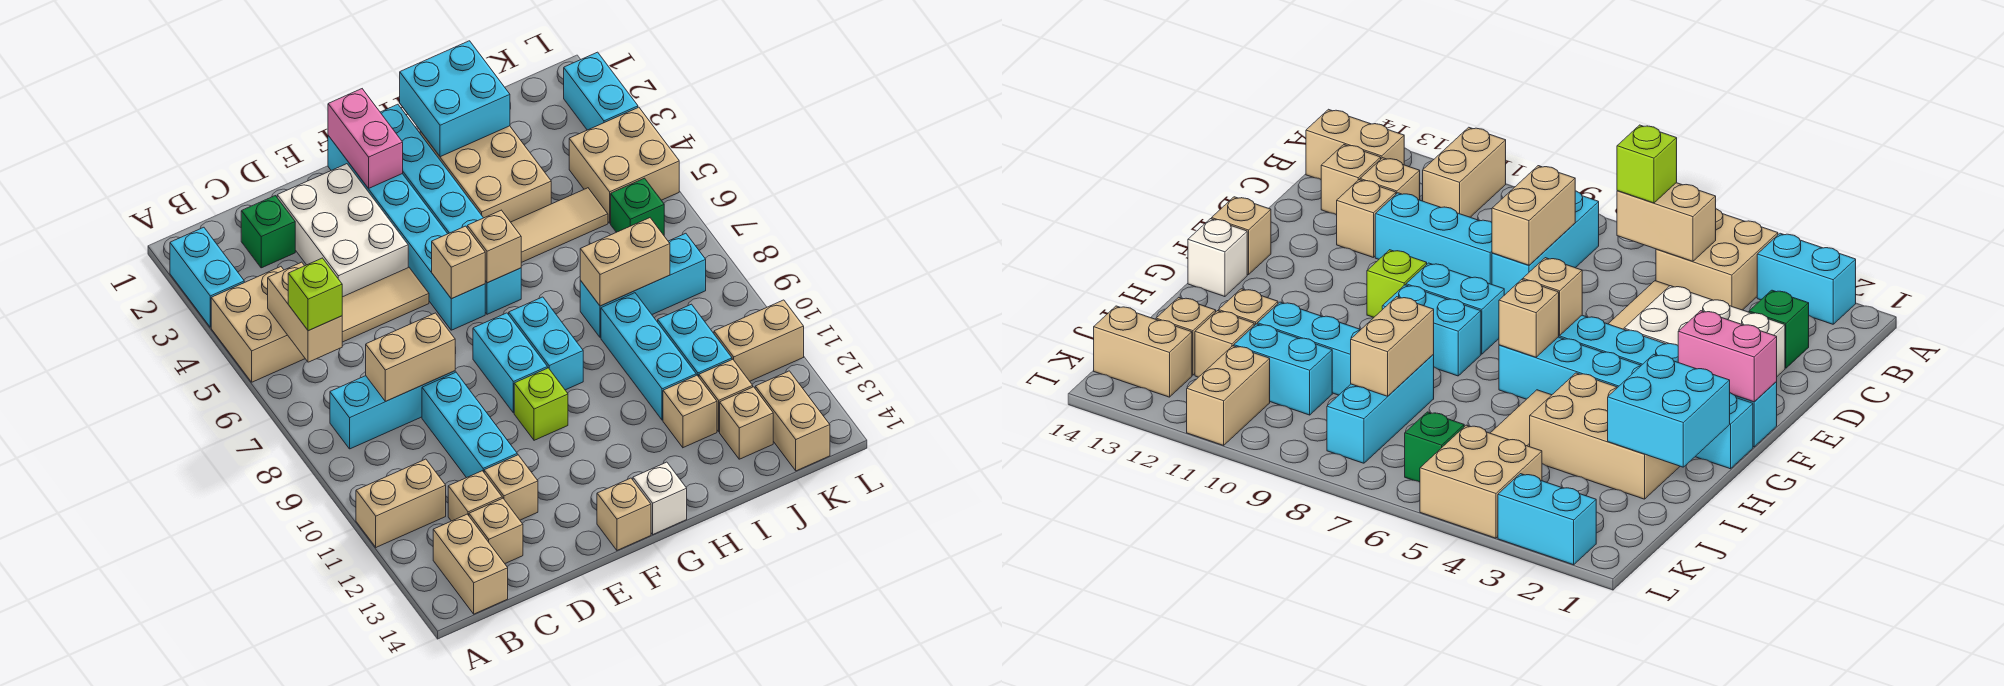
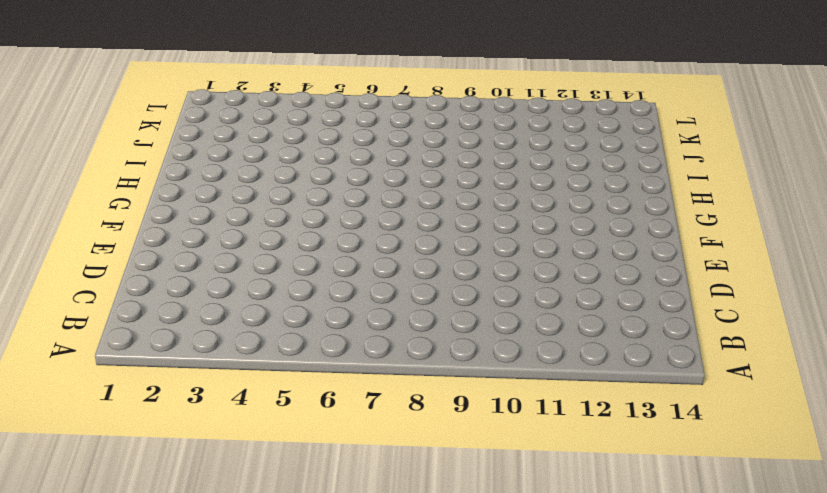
none -> cyan brick A2:A3 level 1
none -> tan brick A4:B5 level 1
none -> tan brick A11:B11 level 1
none -> cyan brick B8:D8 level 1

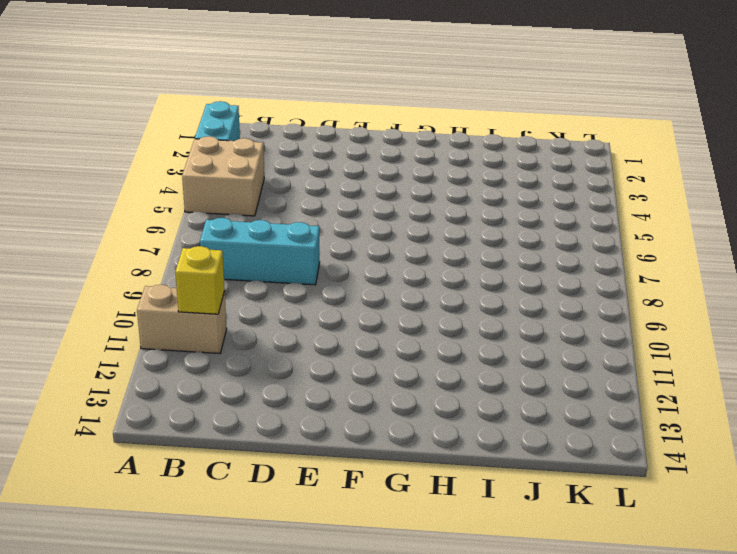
yellow brick B11 level 2 -> none
none -> tan brick B13:B14 level 1
none -> green brick C2 level 1
none -> tan tile C5:E5 level 1
none -> tan brick C12 level 1

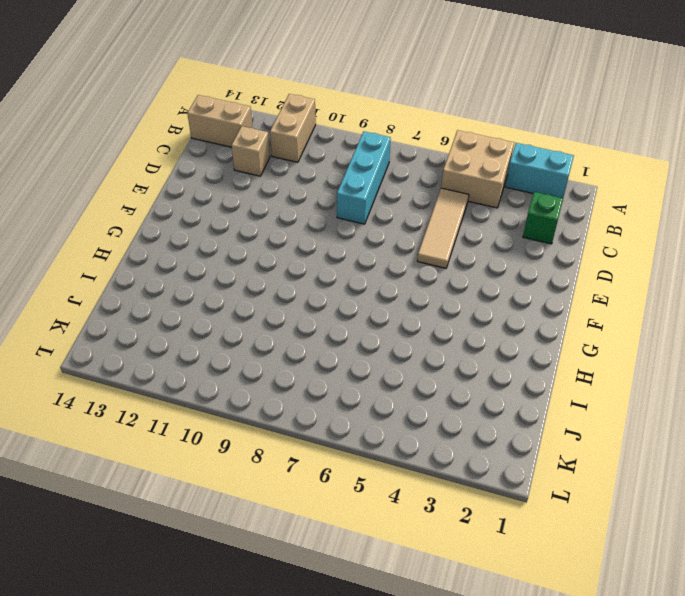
none -> tan brick C13 level 1
none -> white brick D2:E4 level 1
none -> cyan brick D9:D11 level 1
none -> tan brick D12 level 1

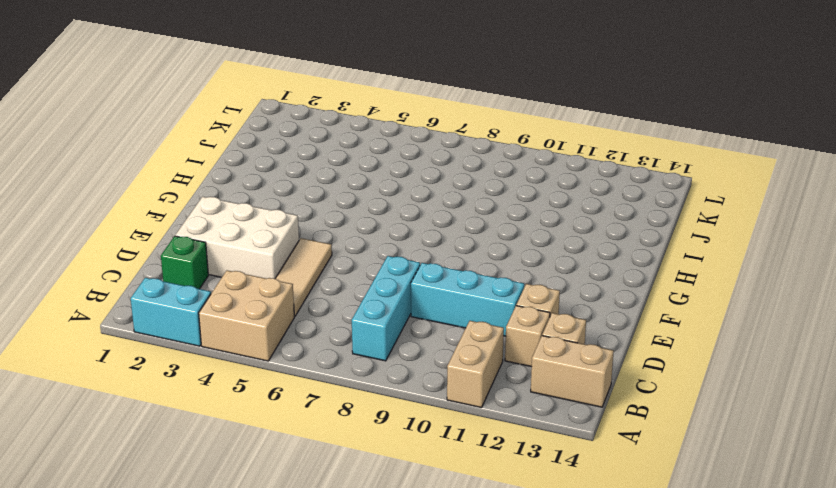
none -> cyan brick F1:F6 level 1
none -> cyan brick F8:F9 level 1
none -> lime brick F10 level 1
none -> tan brick F14 level 1

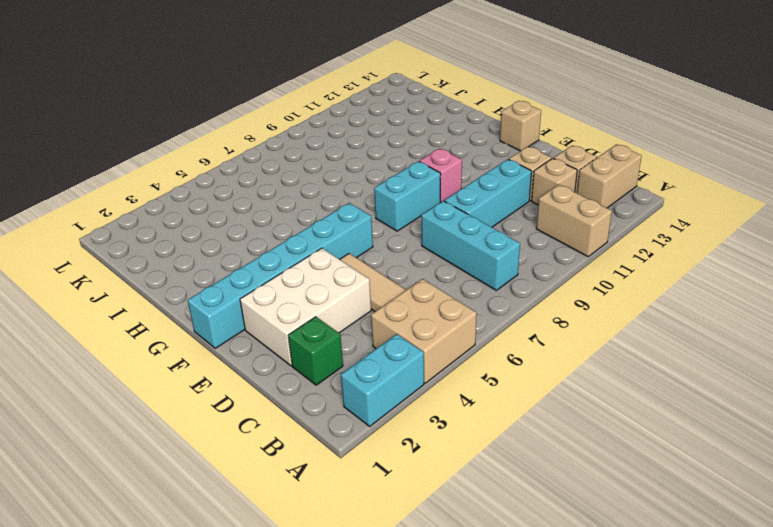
pink brick F10 level 1 -> lime brick F10 level 1
none -> cyan brick G1:G6 level 1
none -> cyan brick G8:G9 level 1
none -> white brick G14 level 1
none -> tan brick H2:I4 level 1

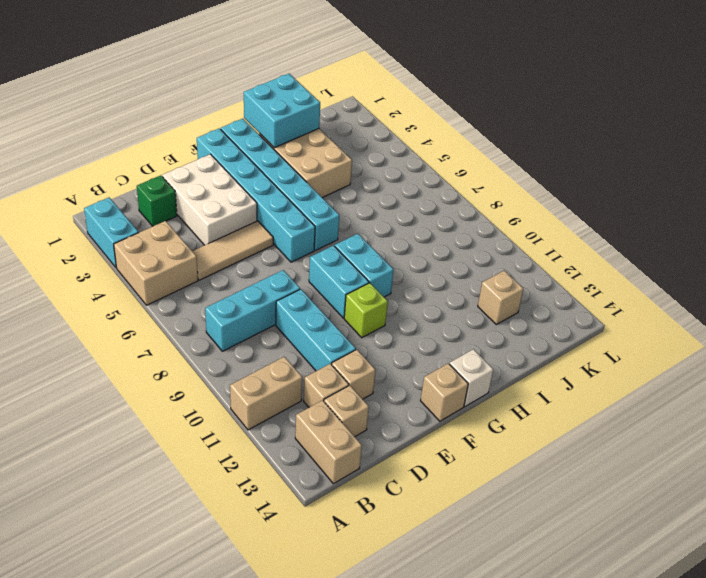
none -> tan tile H5:J5 level 1
none -> cyan brick I8:K8 level 1
none -> cyan brick I9:I11 level 1
none -> tan brick I12 level 1

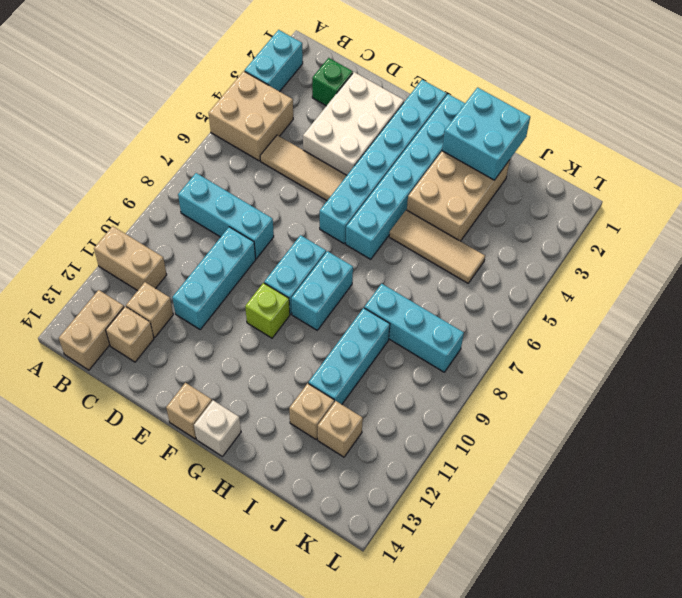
none -> tan brick D12 level 1
none -> cyan brick J10:J11 level 1
none -> tan brick J13 level 1
none -> tan brick K4:L5 level 1

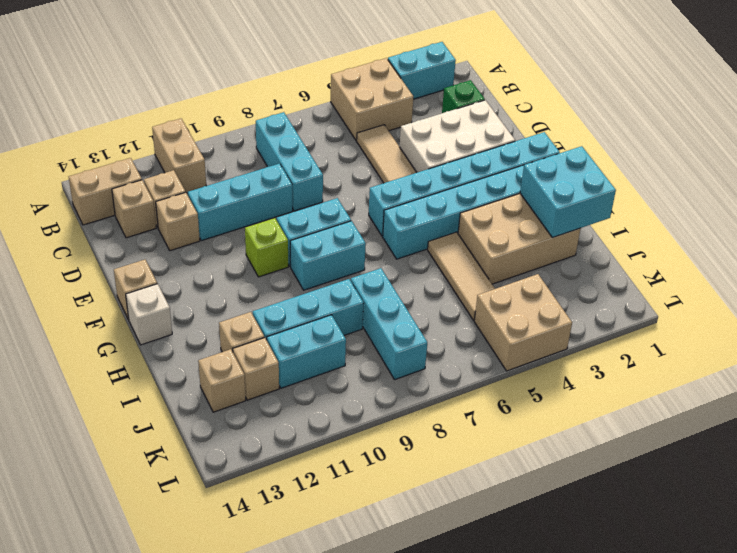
none -> green brick K6 level 1
none -> tan brick K11:L11 level 1
none -> tan brick K13:K14 level 1
none -> cyan brick L2:L3 level 1

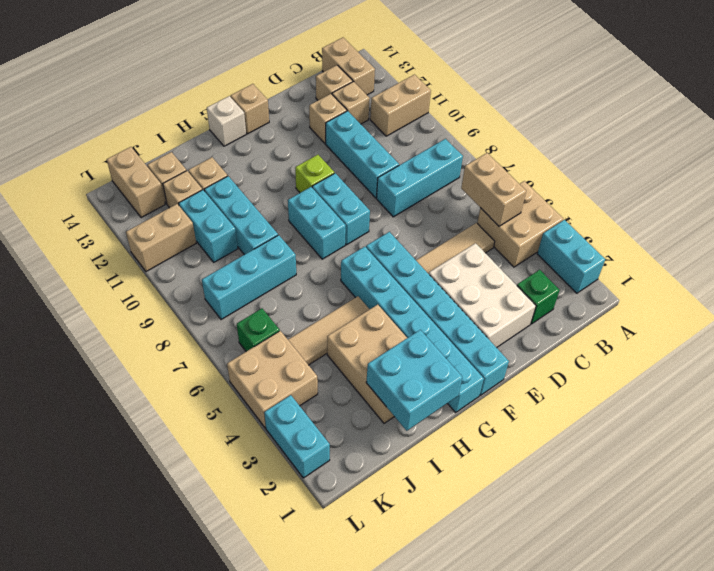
none -> tan brick C8:D8 level 2
none -> pink brick F1:F2 level 2
none -> tan brick F6 level 2
none -> tan brick G6 level 2

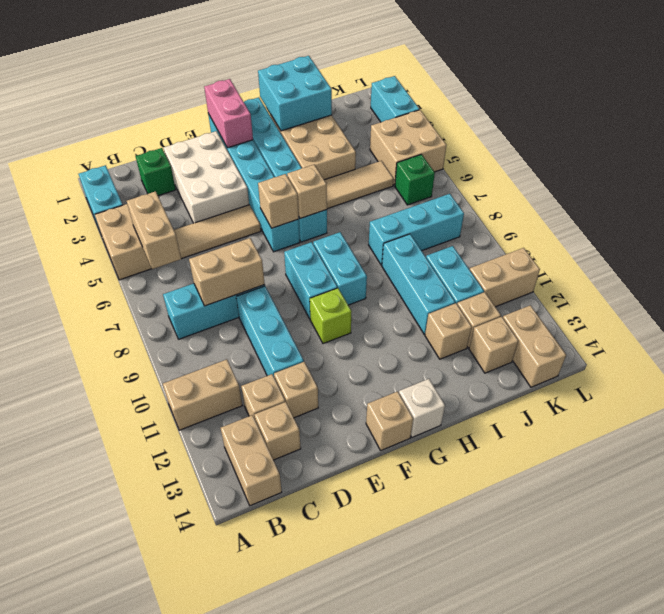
none -> tan brick I8:J8 level 2
none -> lime brick B6 level 3

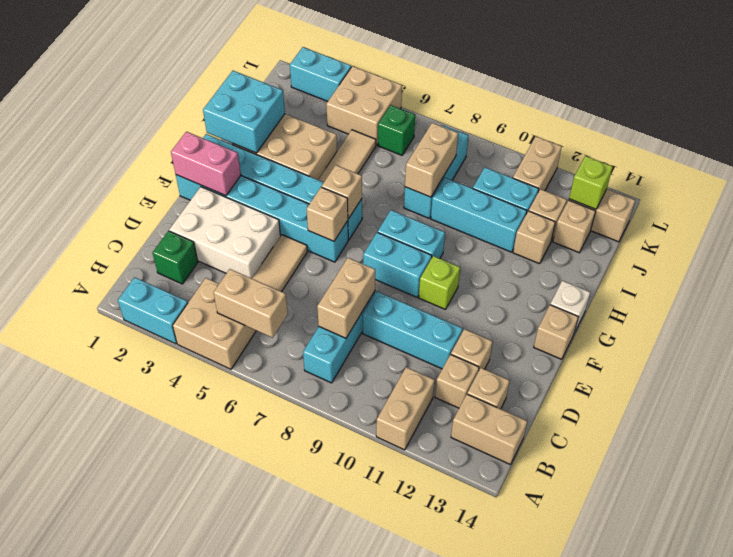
lime brick K13 level 2 -> lime brick B6 level 3

